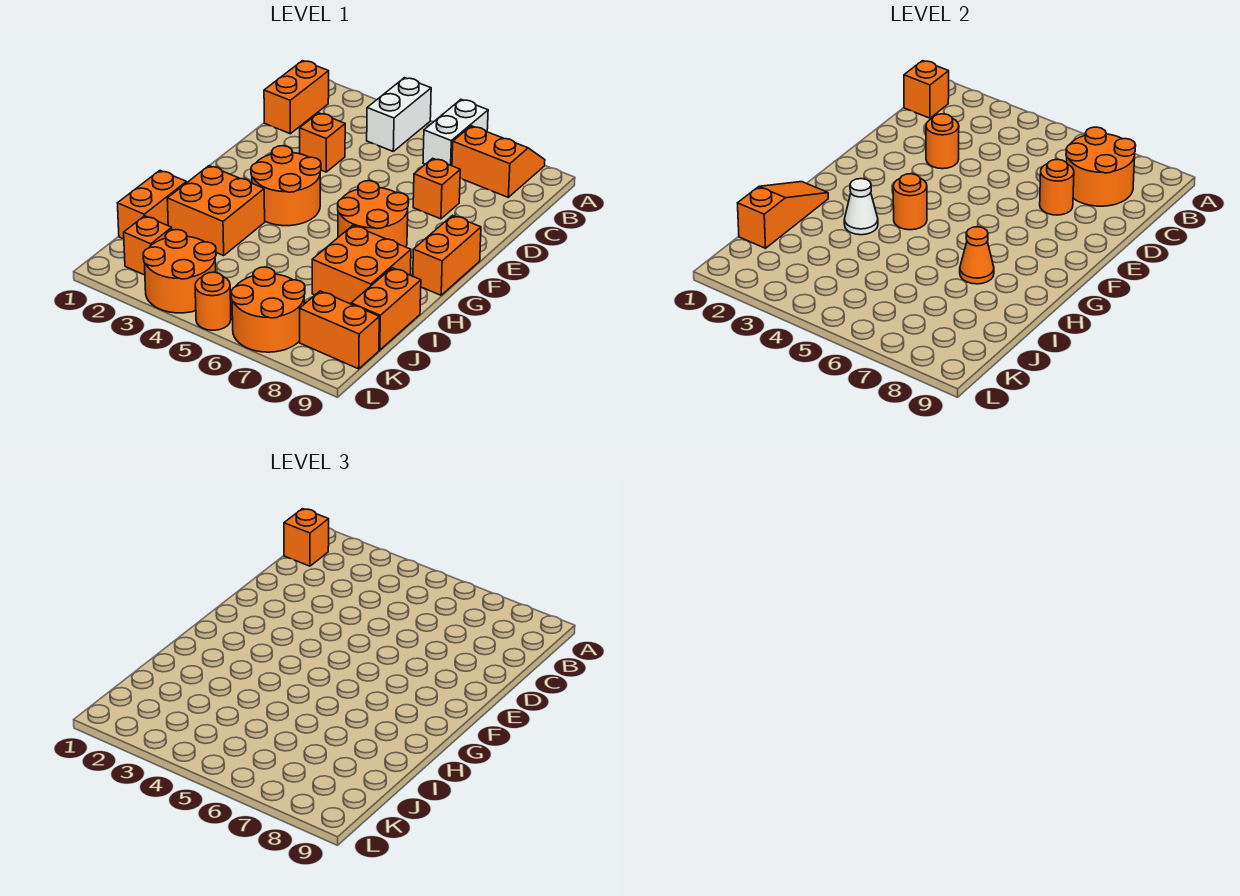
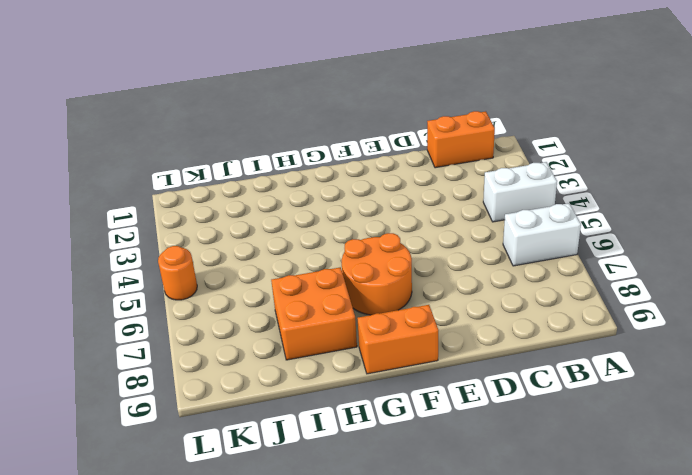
none -> orange slope A7:B8 level 1 top B
none -> orange brick D3 level 1
none -> orange brick D7 level 1

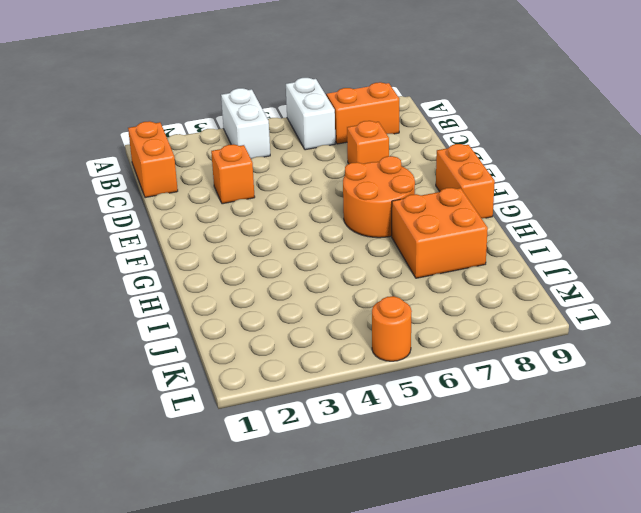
none -> orange round brick F3:G4 level 1
none -> orange brick H2:I3 level 1
none -> orange brick I1:J1 level 1

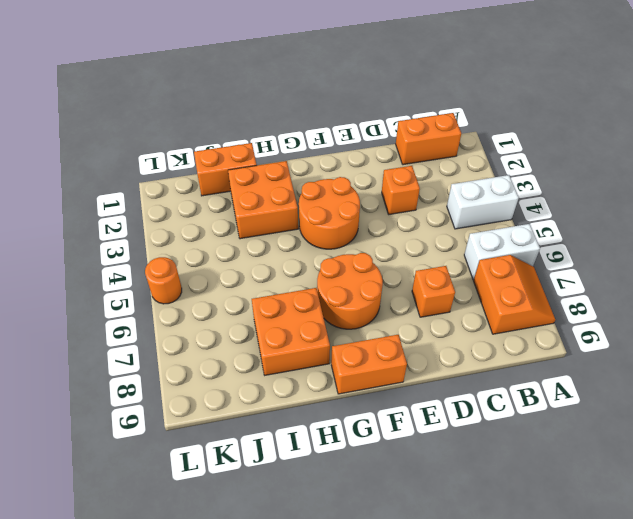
none -> orange brick I9:J9 level 1
none -> orange brick K2 level 1
none -> orange round brick K3:L4 level 1

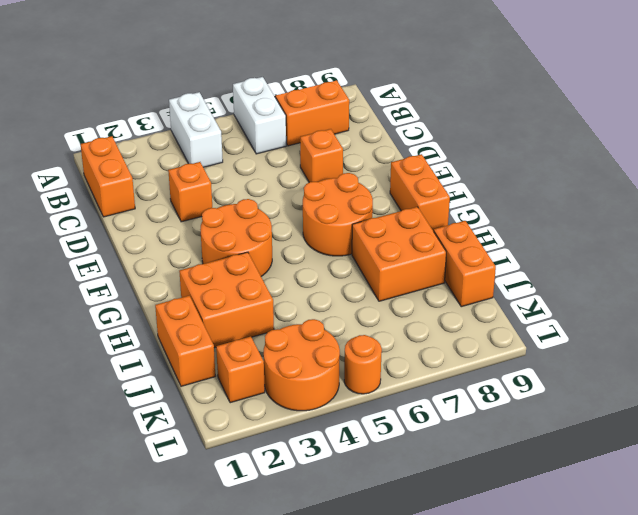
none -> orange round brick K6:L7 level 1
none -> orange brick K8:K9 level 1
none -> orange brick B1 level 2

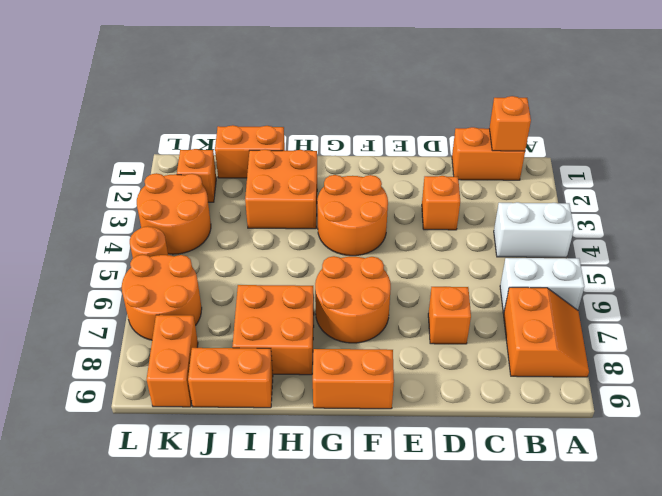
none -> orange round brick B7:C8 level 2
none -> orange round brick D3 level 2
none -> orange round brick D7 level 2

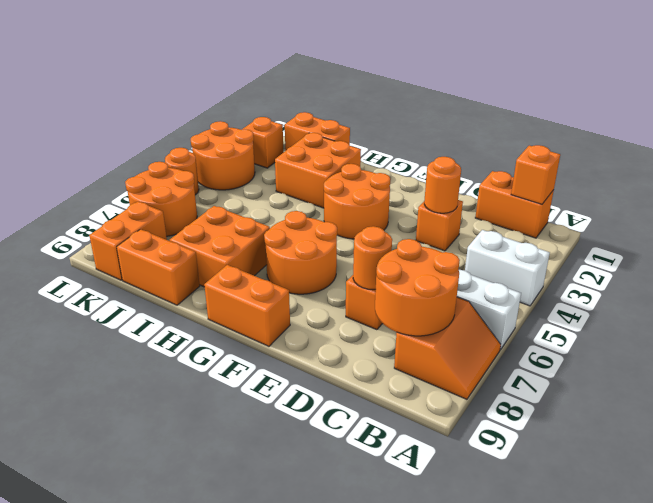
none -> orange round brick G4 level 2
none -> orange slope H1:J1 level 2 top J
none -> white cone H3 level 2

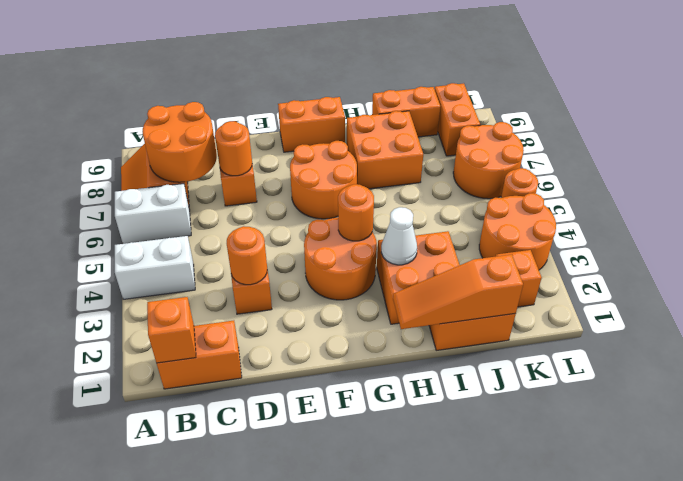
none -> orange cone H7 level 2
none -> orange brick B1 level 3

